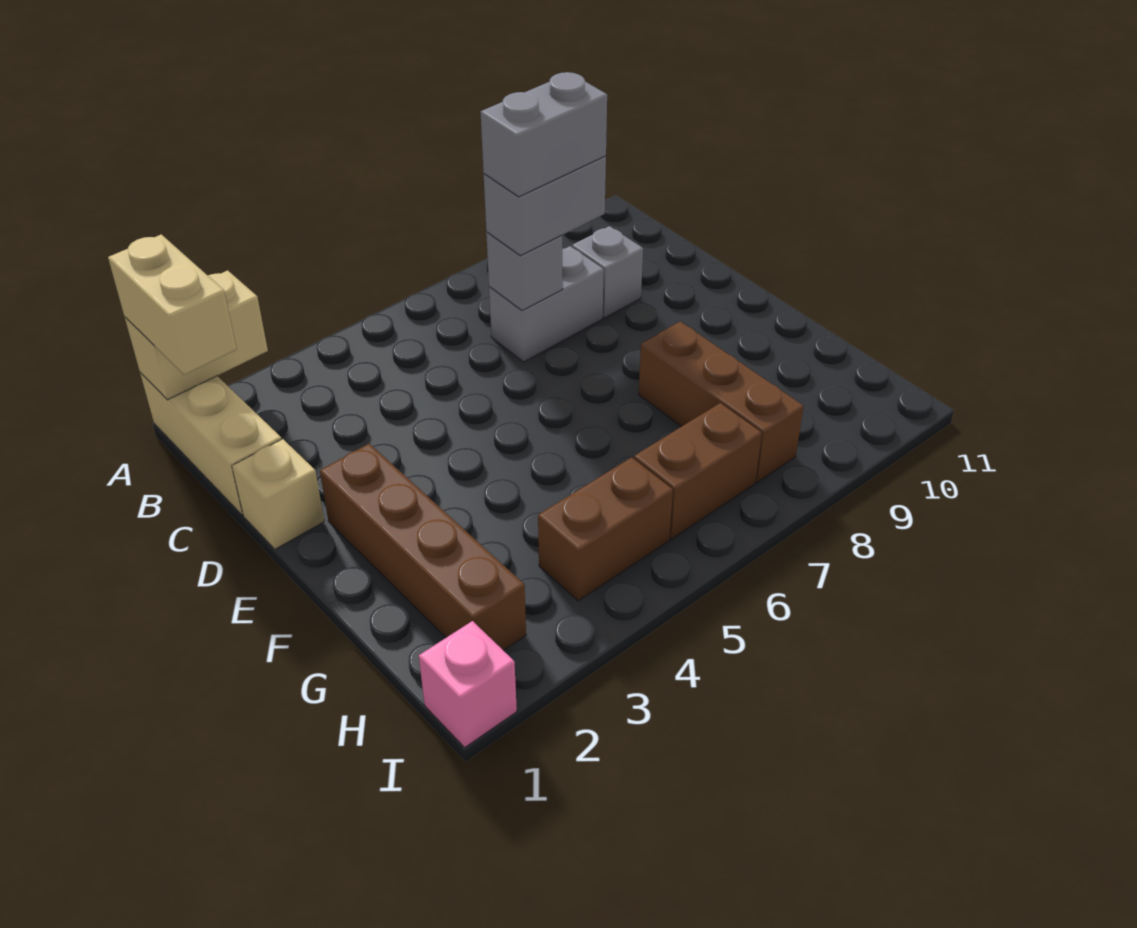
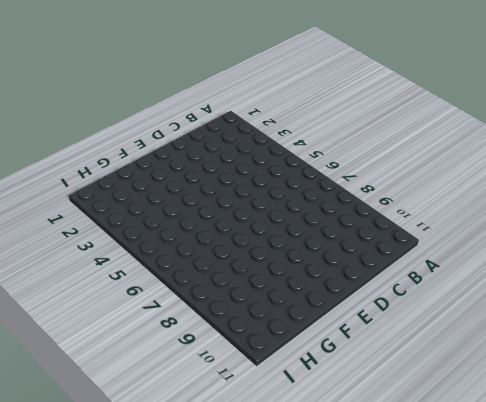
none -> tan brick A1:C1 level 1
none -> grey brick C7:C8 level 1
none -> grey brick C9 level 1

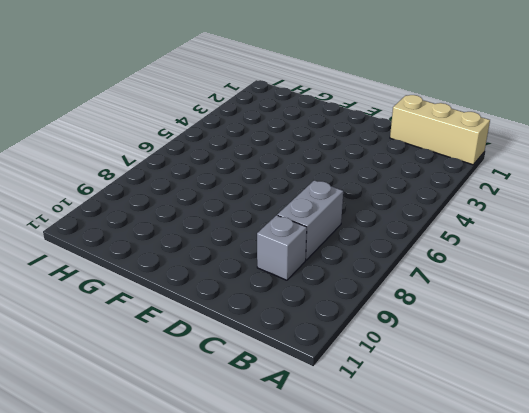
none -> tan brick D1 level 1
none -> brown brick E2:H2 level 1
none -> brown brick F8:H8 level 1

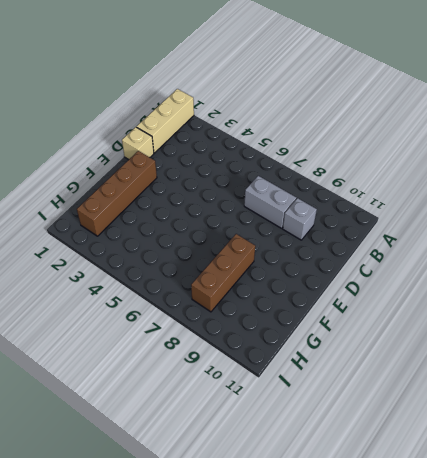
none -> brown brick H4:H5 level 1
none -> brown brick H6:H7 level 1
none -> pink brick I1 level 1

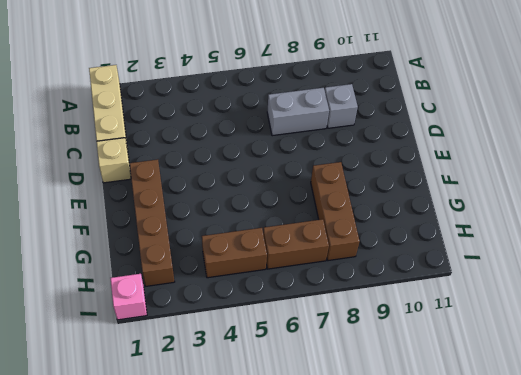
none -> tan brick A1:A2 level 2
none -> grey brick C7 level 2
none -> tan brick A1:B1 level 3

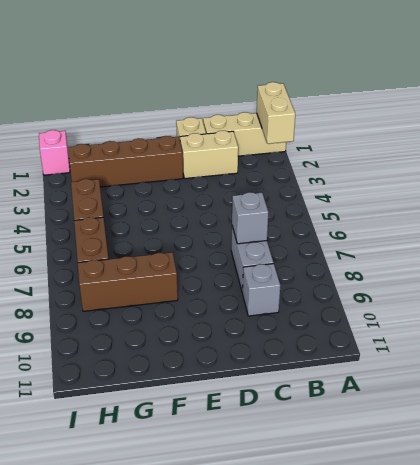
tan brick C2:D2 level 1 -> tan brick A1:B1 level 3
none -> grey brick C7:C8 level 3
none -> grey brick C7:C8 level 4

